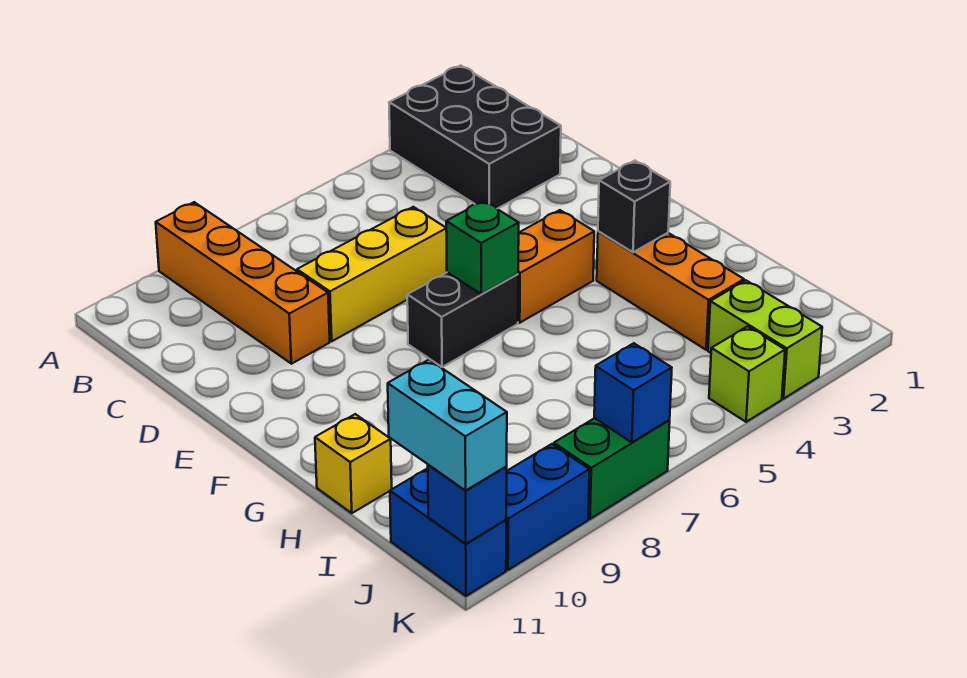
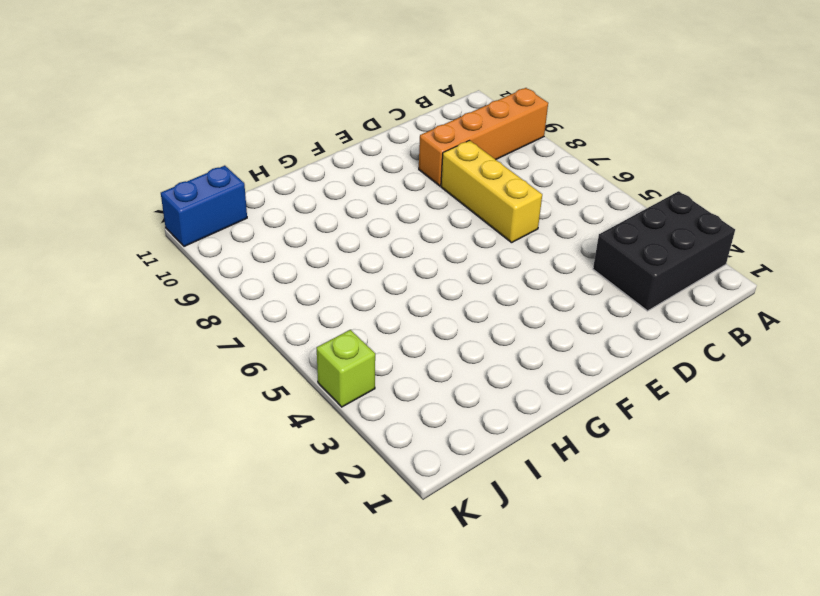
none -> orange brick F4:F5 level 1
none -> black brick F6:F7 level 1
none -> orange brick G3:I3 level 1

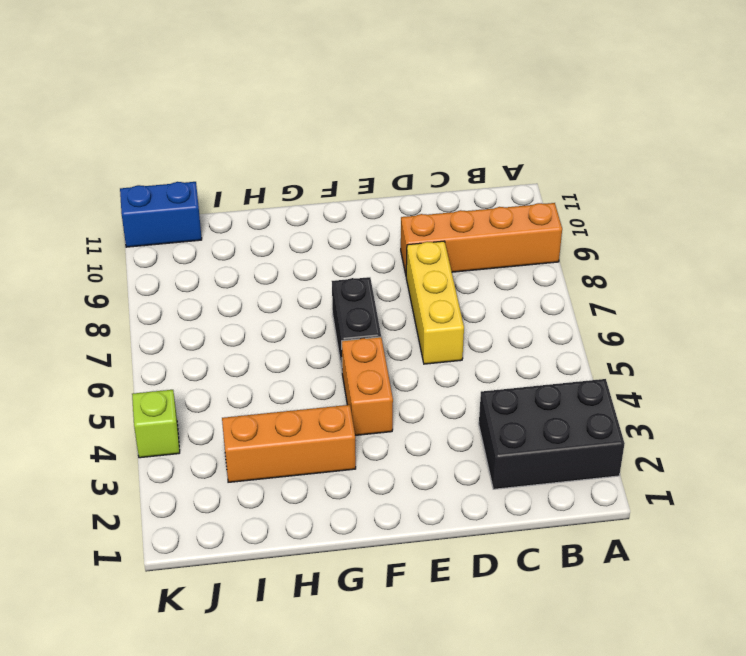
none -> yellow brick H11 level 1
none -> lime brick J3:K3 level 1
none -> green brick K7:K8 level 1

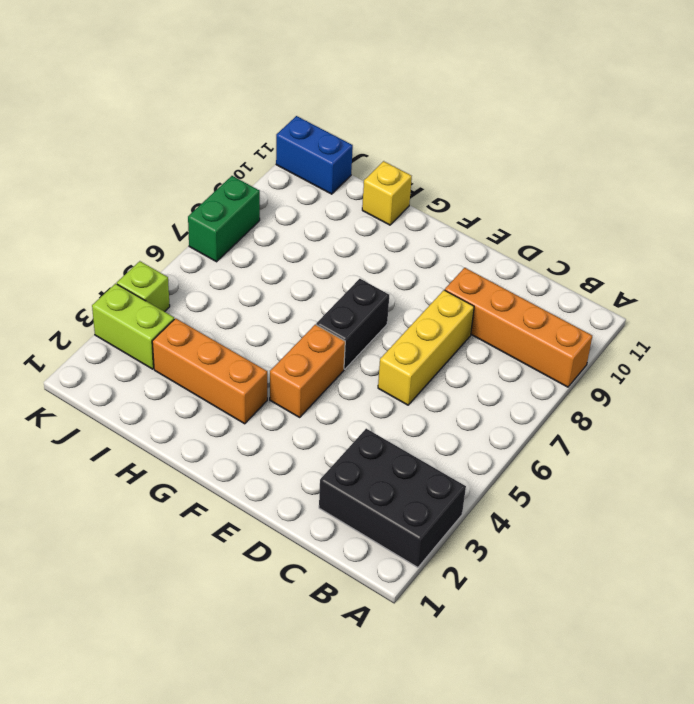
none -> blue brick K9:K10 level 1
none -> green brick F6 level 2
none -> black brick G3 level 2

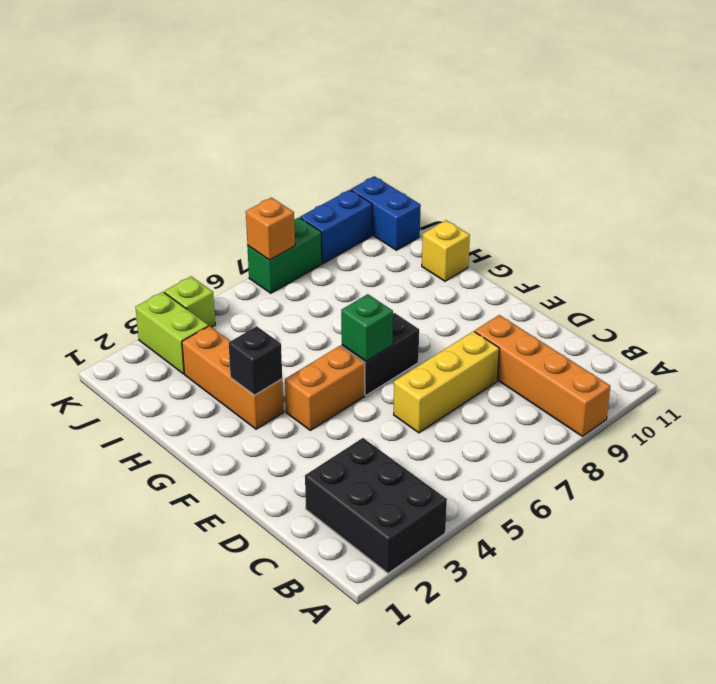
orange brick K7 level 2 -> blue brick K7 level 2
none -> blue brick K11 level 2
none -> cyan brick J11:K11 level 3

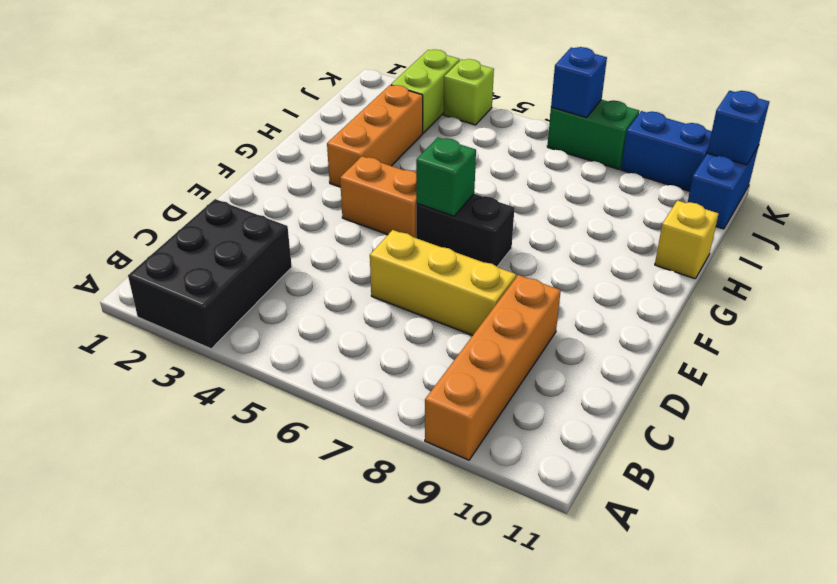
none -> black brick G3 level 2
none -> cyan brick J11:K11 level 3

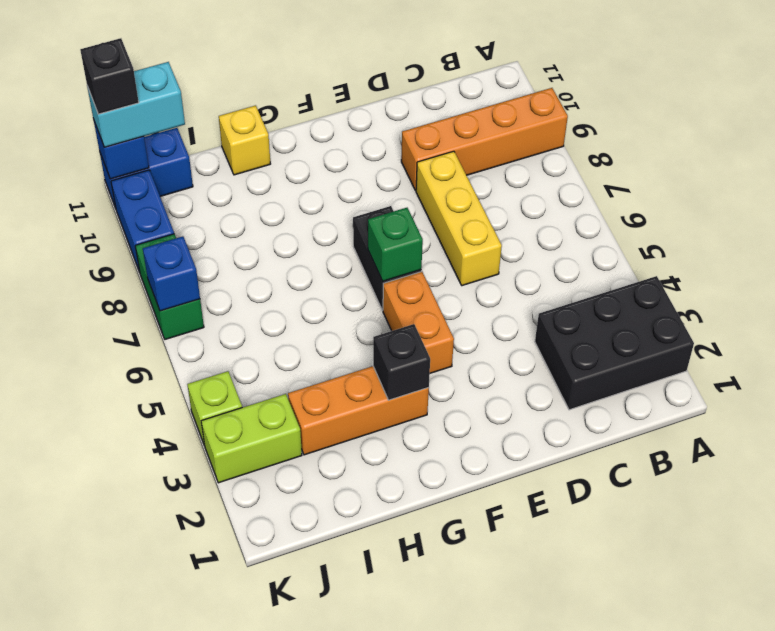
black brick K11 level 4 -> none

